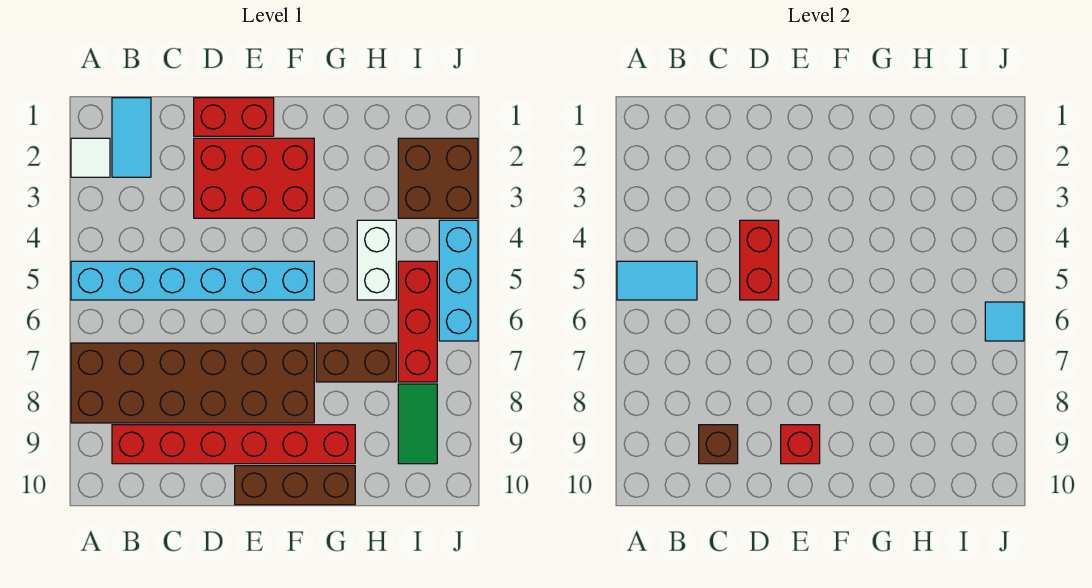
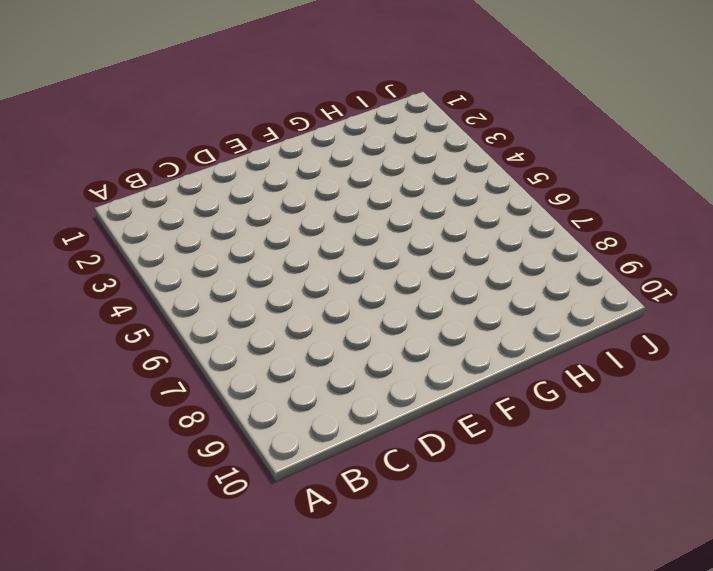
none -> white tile A2 level 1
none -> cyan brick A5:F5 level 1
none -> brown brick A7:F8 level 1

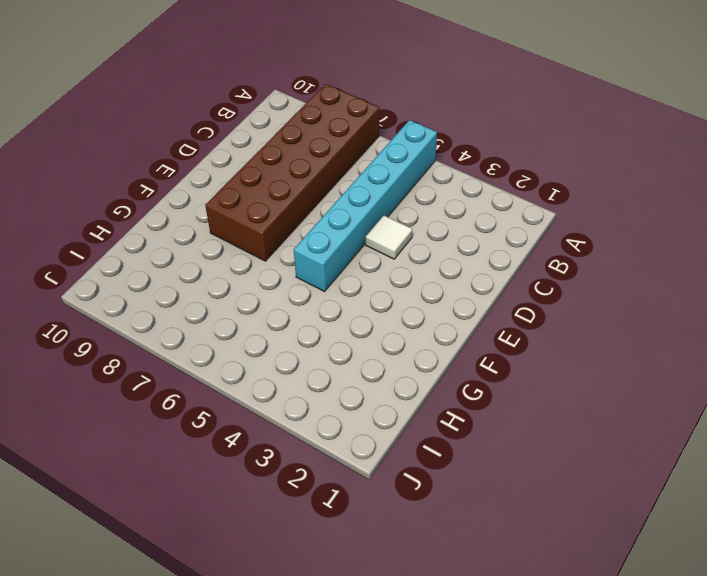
white tile D4 level 1 -> white tile A2 level 1
none -> cyan tile B1:B2 level 1
none -> red brick B9:G9 level 1
none -> red brick D1:E1 level 1

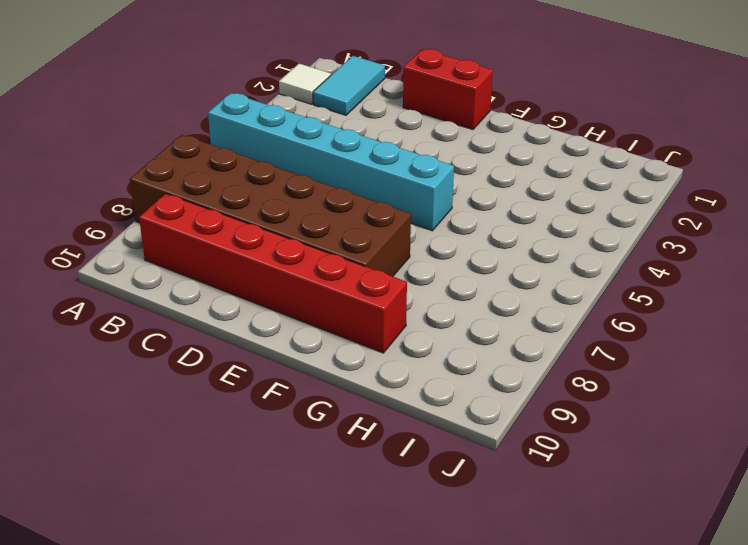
none -> red brick D2:F3 level 1
none -> brown brick E10:G10 level 1
none -> brown brick G7:H7 level 1

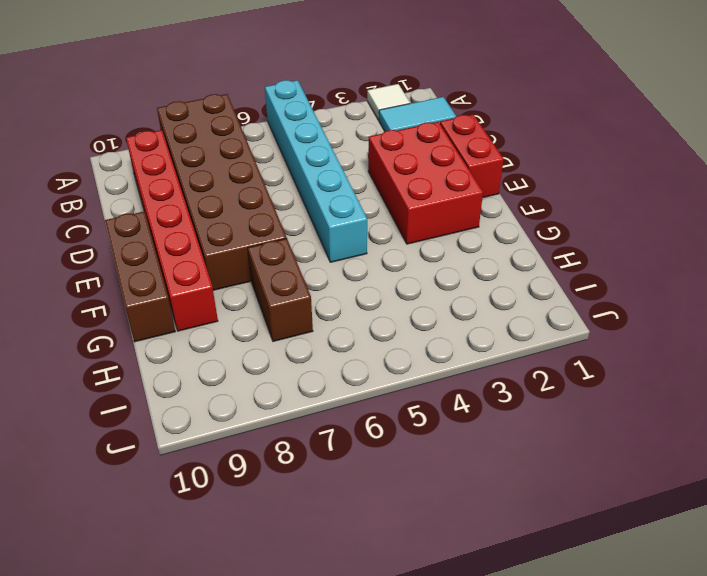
none -> white brick H4:H5 level 1
none -> brown brick I2:J3 level 1
none -> red brick I5:I7 level 1

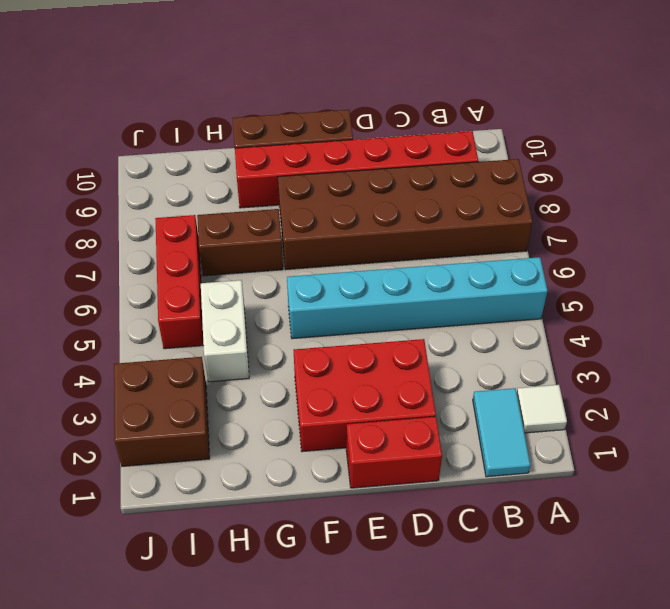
none -> green tile I8:I9 level 1
none -> cyan brick J4:J6 level 1
none -> cyan tile A5:B5 level 2

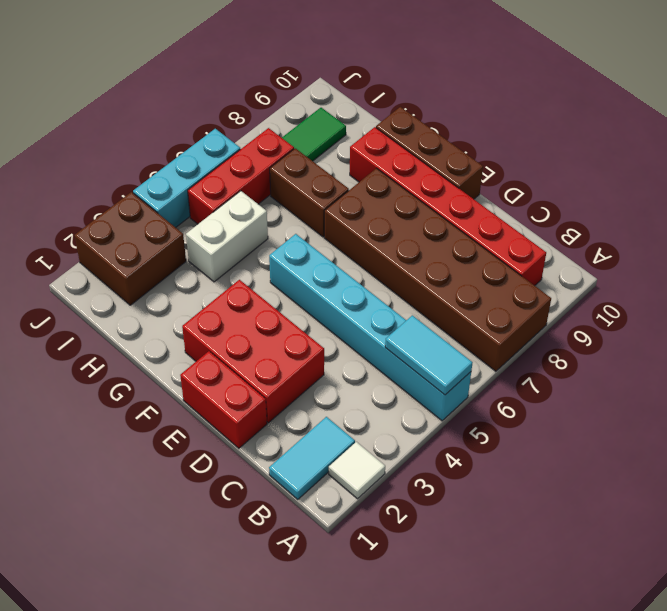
none -> brown brick C9 level 2
none -> red brick D4:D5 level 2
none -> red brick E9 level 2

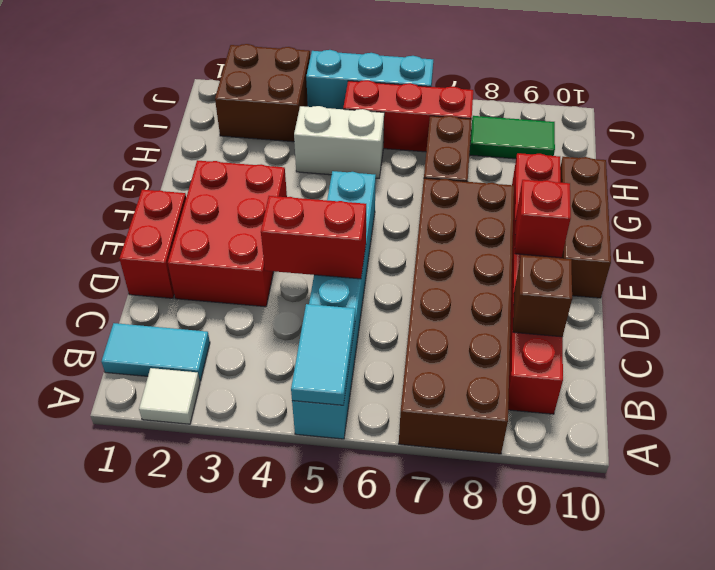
none -> cyan tile J6 level 2

